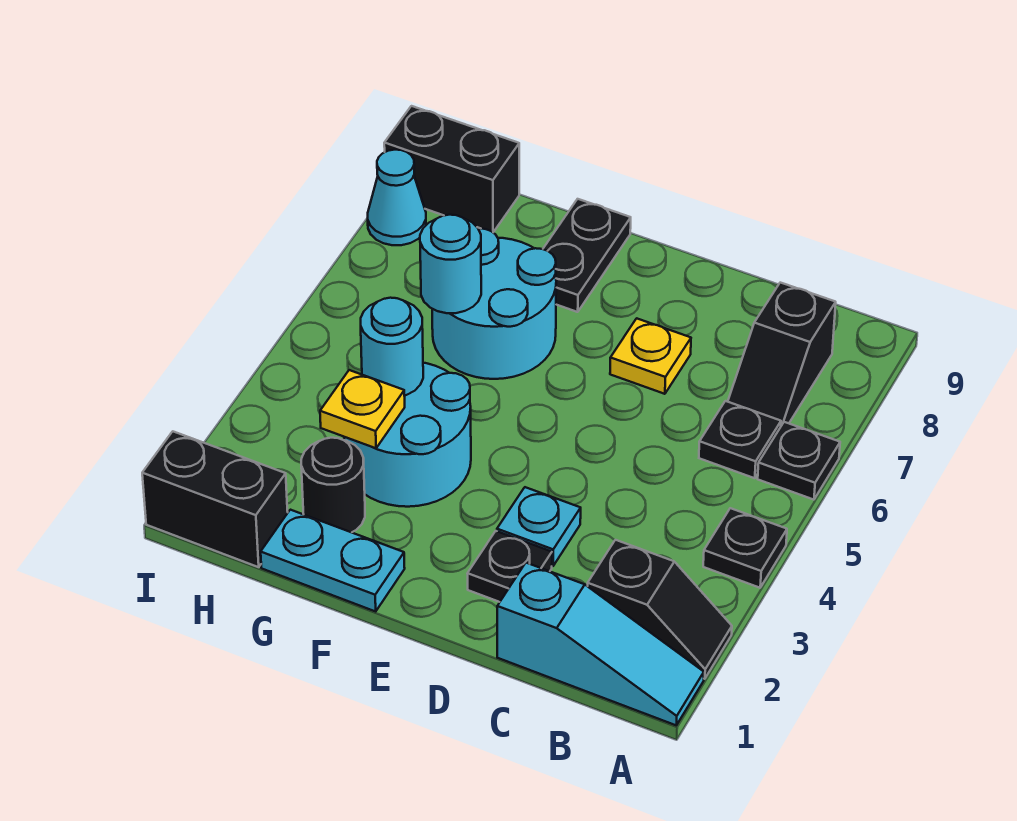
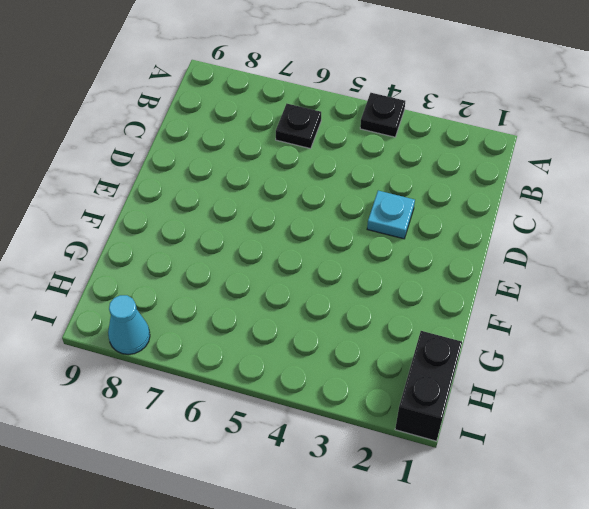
none -> cyan slope A1:C1 level 1 top C
none -> black slope A2:B2 level 1 top B
none -> black plate A6 level 1

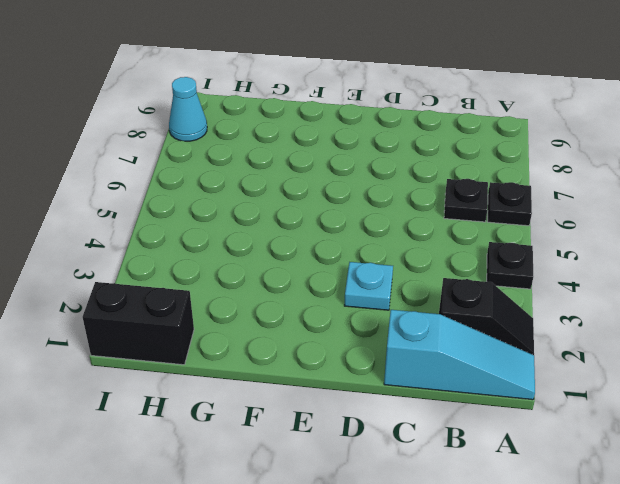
none -> black slope B7:B8 level 1 top 8
none -> black plate D2 level 1
none -> yellow plate D7 level 1

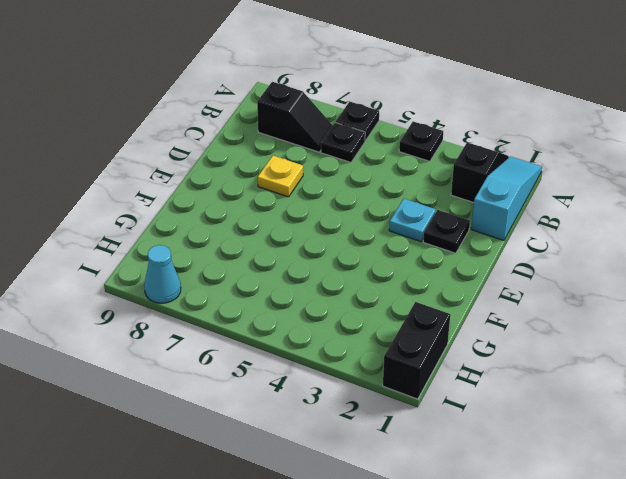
none -> cyan plate F1:G1 level 1
none -> cyan round brick F3:G4 level 1
none -> cyan round brick F6:G7 level 1

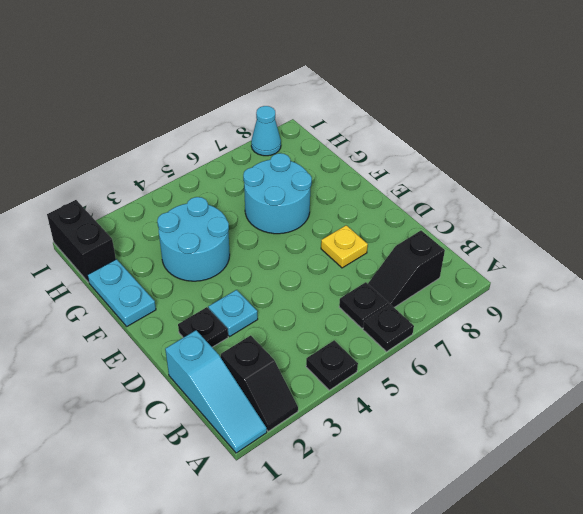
none -> black plate F8:F9 level 1
none -> black round brick G2 level 1
none -> black brick H9:I9 level 1

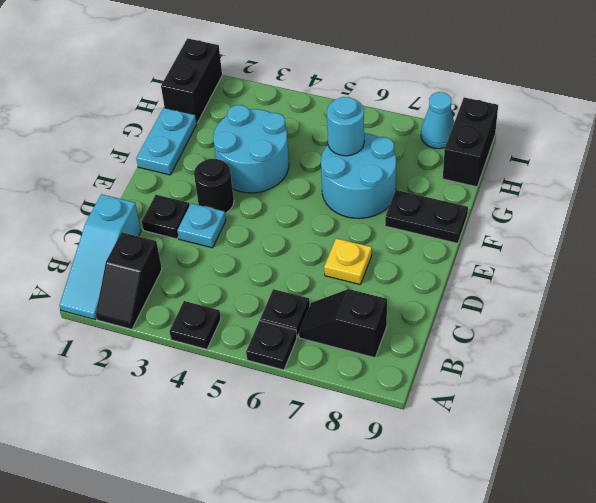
black round brick E3 level 1 -> black round brick G2 level 1
none -> yellow plate G3 level 2
none -> cyan round brick G4 level 2

